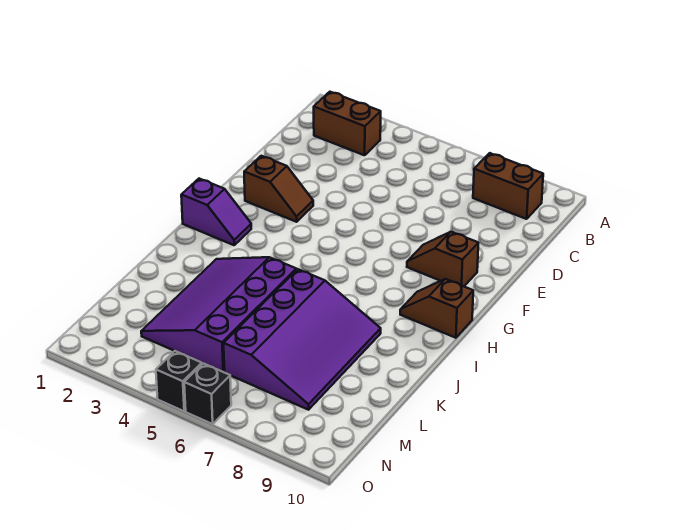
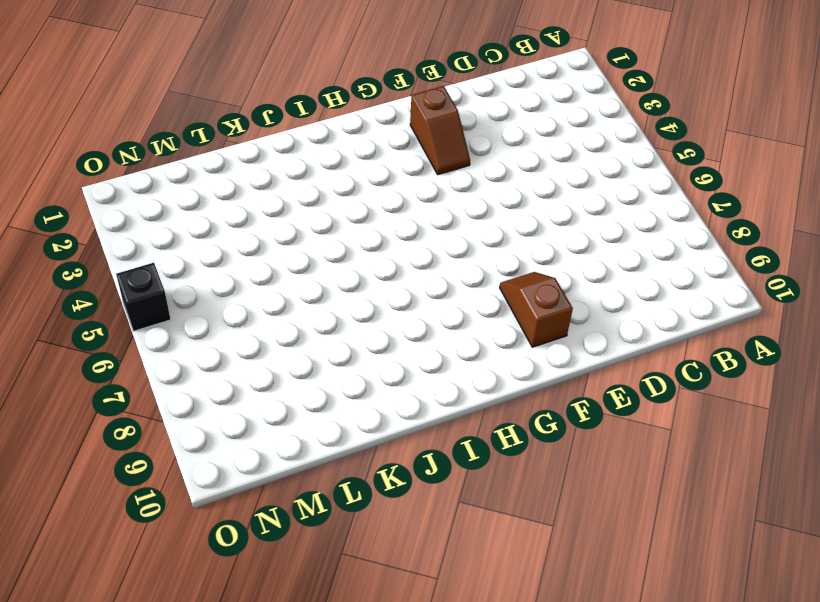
none -> brown brick B2:B3 level 1
none -> brown brick B8:B9 level 1

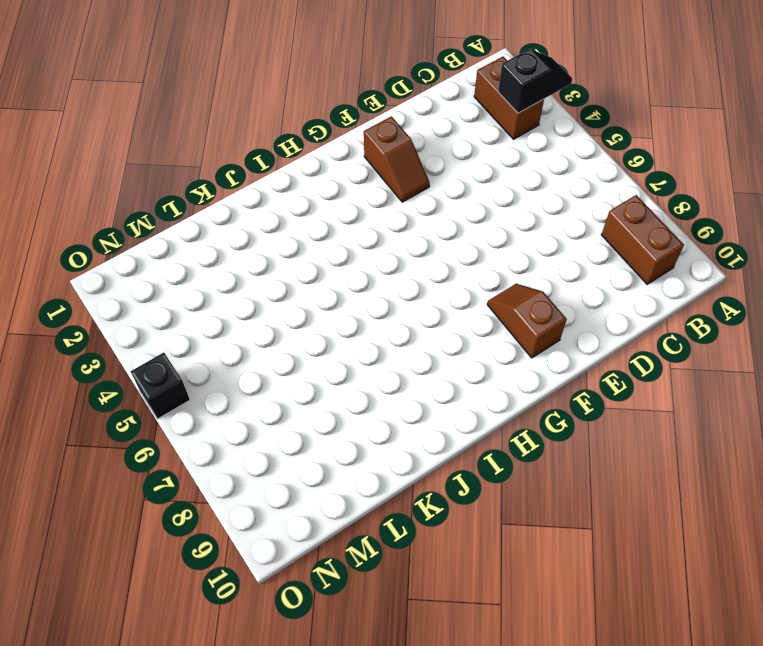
black slope A3:B3 level 2 top B -> none
none -> purple slope H1:H2 level 1 top 1
none -> brown slope H9:H10 level 1 top 10

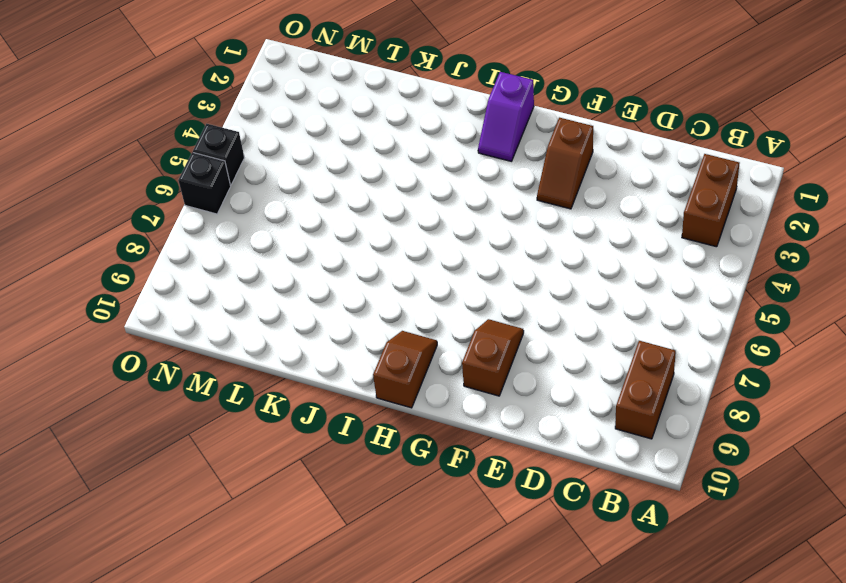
none -> purple slope J3:M5 level 1 top 5
none -> purple slope J6:M8 level 1 top 6

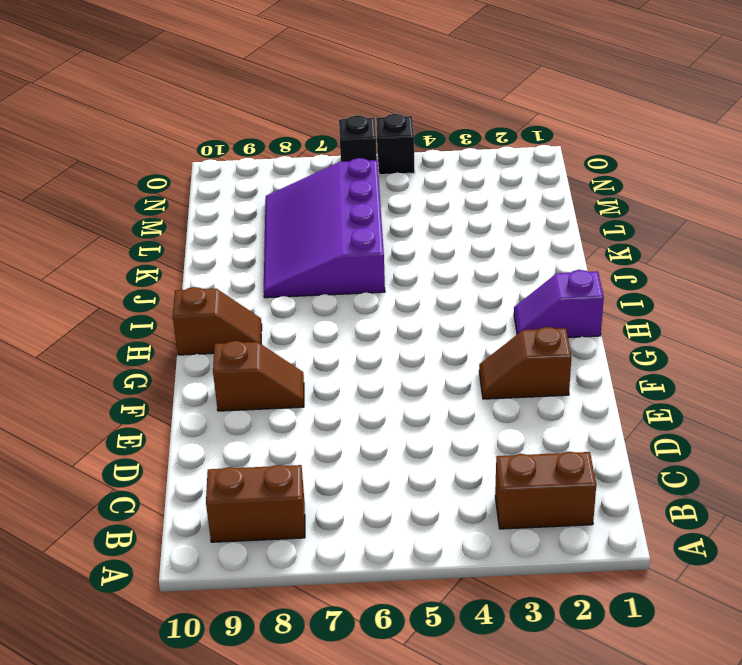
none -> purple slope J3:M5 level 1 top 5

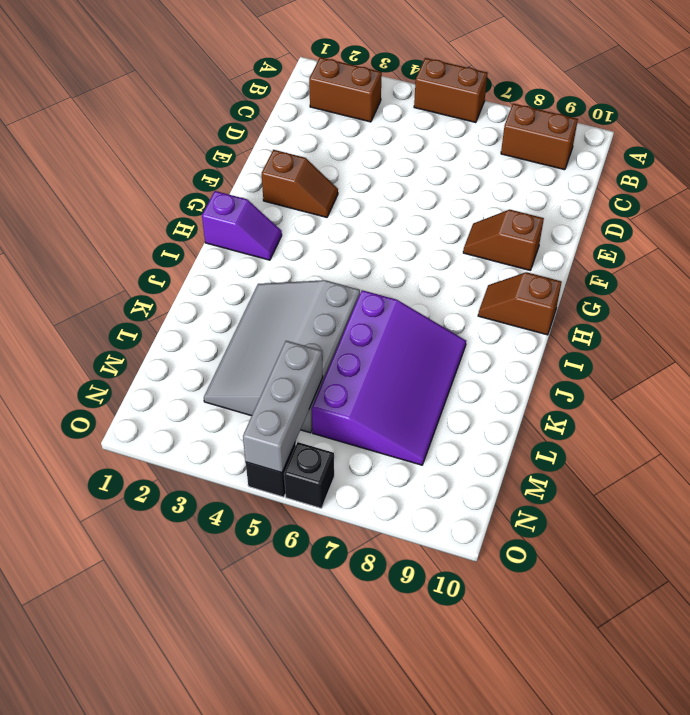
brown brick A5:A6 level 1 -> none
grey slope J3:M5 level 1 top 5 -> purple slope J3:M5 level 1 top 5
grey brick M5:O5 level 2 -> none

